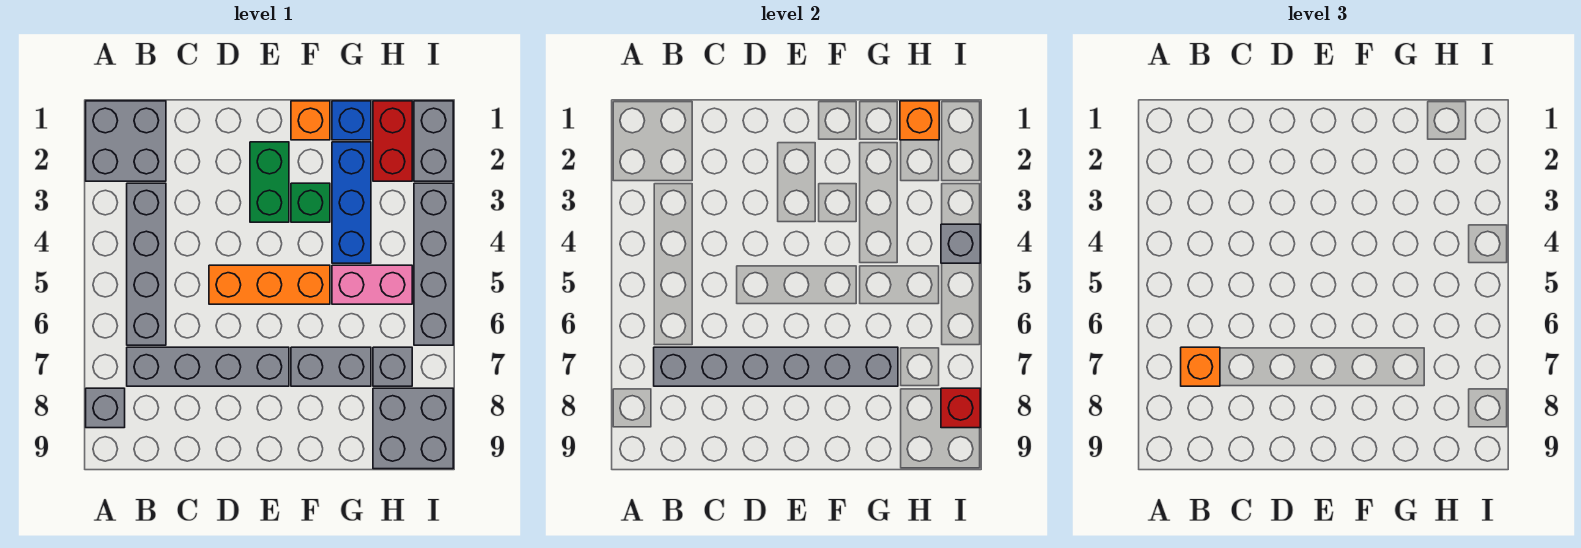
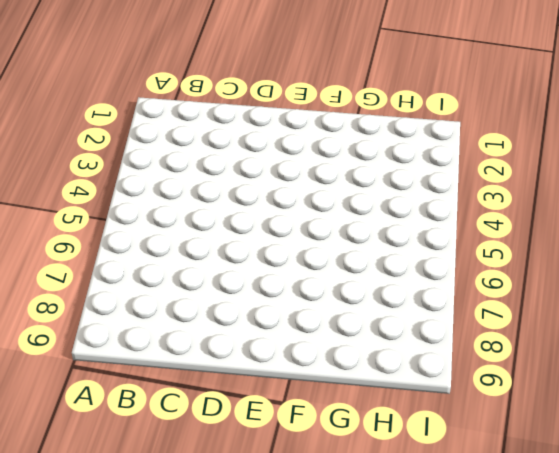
none -> grey brick A1:B2 level 1
none -> grey brick A8 level 1
none -> grey brick B3:B6 level 1

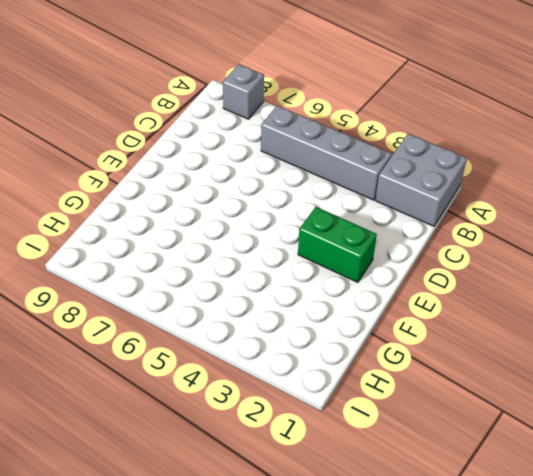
none -> grey brick B7:E7 level 1
none -> orange brick D5:F5 level 1
none -> orange brick F1 level 1

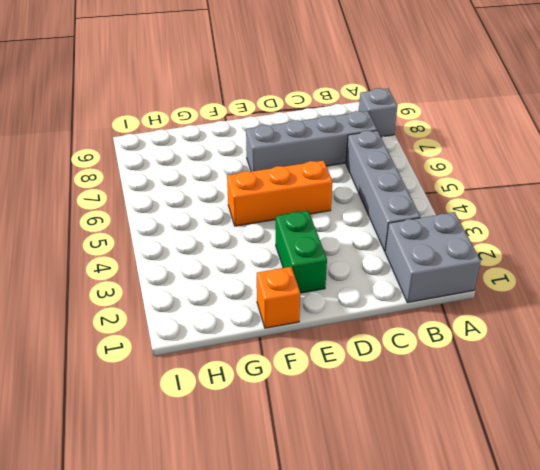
none -> green brick F3 level 1
none -> grey brick F7:G7 level 1
none -> blue brick G1 level 1

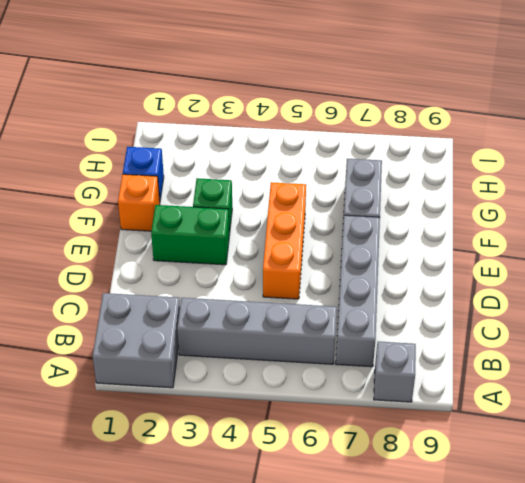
none -> blue brick G2:G4 level 1
none -> pink brick G5:H5 level 1
none -> red brick H1:H2 level 1

